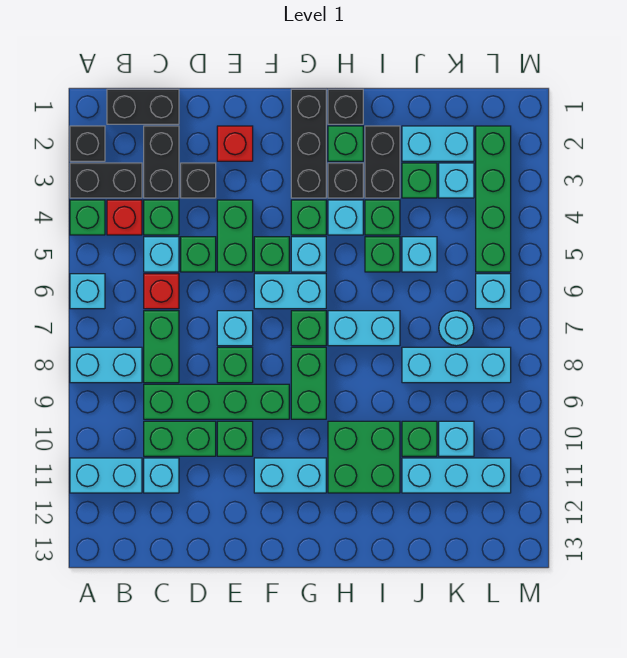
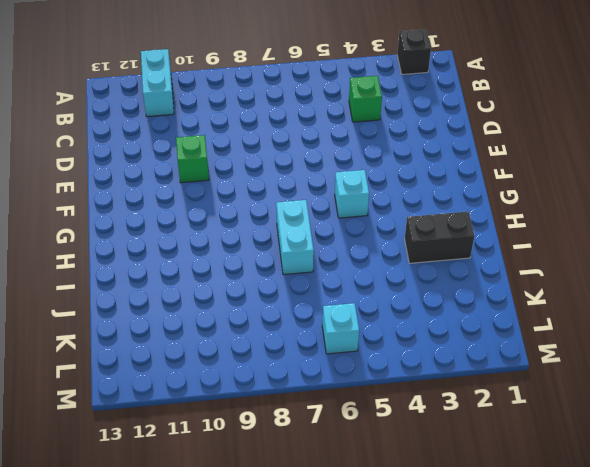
none -> black brick A3:B3 level 1
none -> green brick A4 level 1
none -> cyan brick A6 level 1
none -> cyan brick A8:B8 level 1

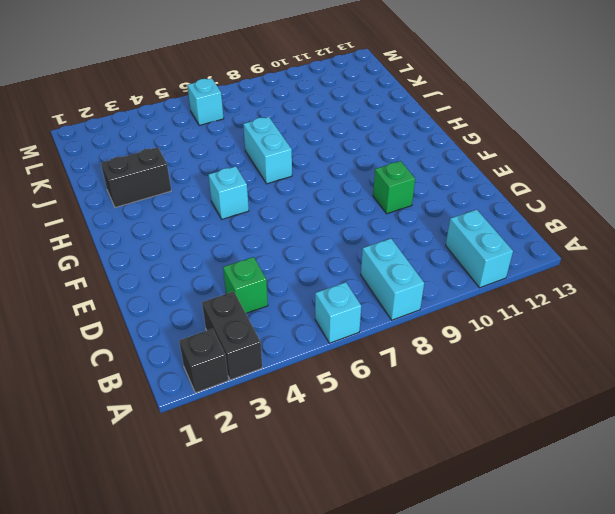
none -> green brick A4 level 1
none -> black brick B1:C1 level 1
none -> red brick B4 level 1
none -> black brick C2:C3 level 1

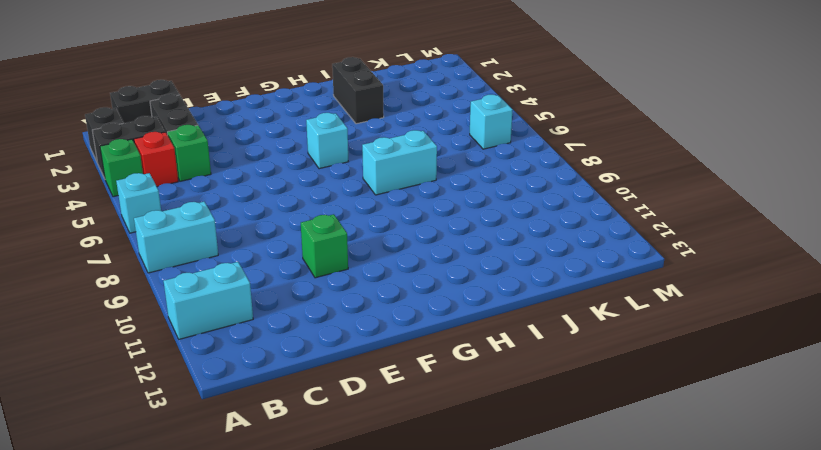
none -> cyan brick C5 level 1
none -> red brick C6 level 1
none -> green brick C7:C8 level 1
none -> green brick C9:F9 level 1

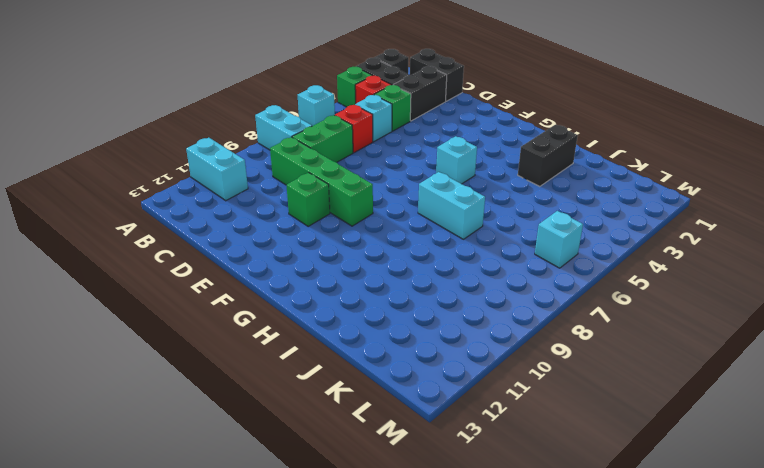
none -> green brick C10:D10 level 1
none -> cyan brick C11 level 1
none -> black brick D3 level 1
none -> green brick D5 level 1

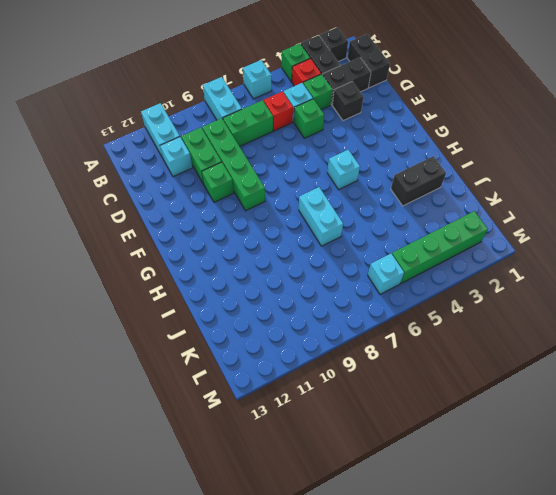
none -> red brick E2 level 1
none -> green brick E4:E5 level 1
none -> cyan brick E7 level 1
none -> green brick E8 level 1

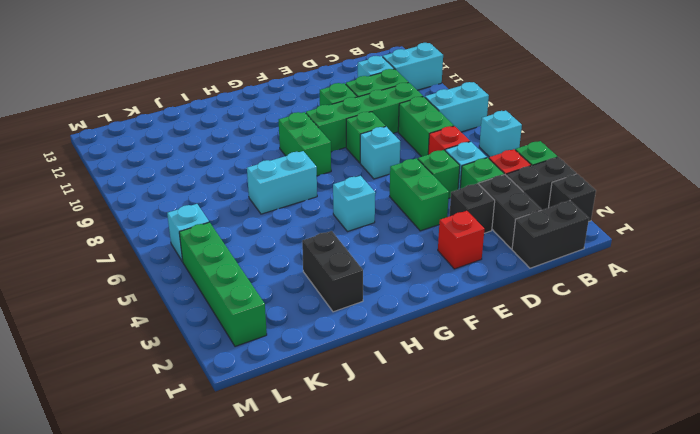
none -> green brick F5 level 1
none -> cyan brick F6:G6 level 1
none -> cyan brick F11:G11 level 1
none -> black brick G1:G3 level 1

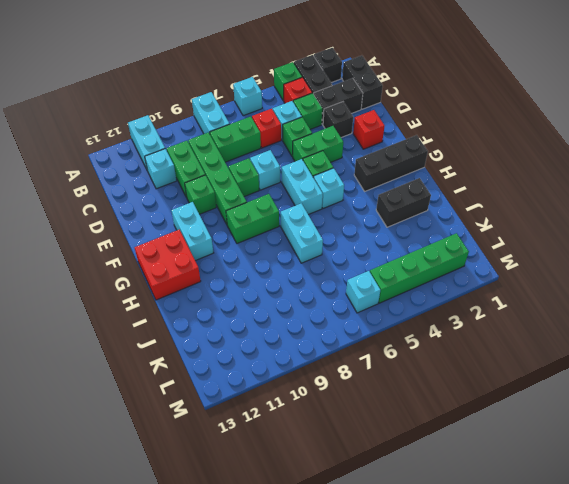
red brick G12:H13 level 1 -> none
none -> green brick G4 level 1
none -> green brick G7 level 1
none -> black brick H1 level 1
none -> green brick H2 level 1

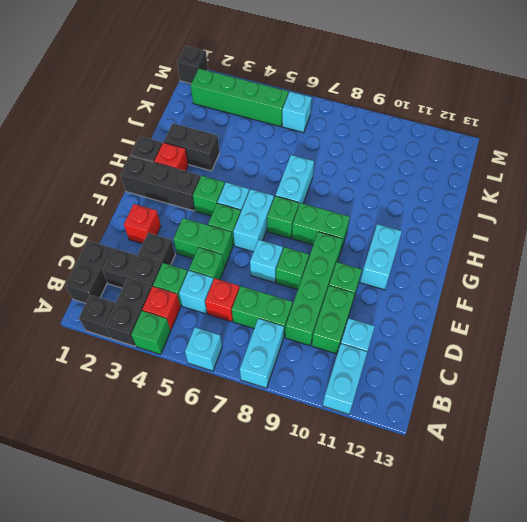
red brick H2 level 1 -> green brick H2 level 1
black brick M1 level 1 -> black brick H3 level 1
none -> cyan brick H4 level 1
none -> green brick H10:I11 level 1
none -> green brick I4 level 1
none -> green brick I5 level 1

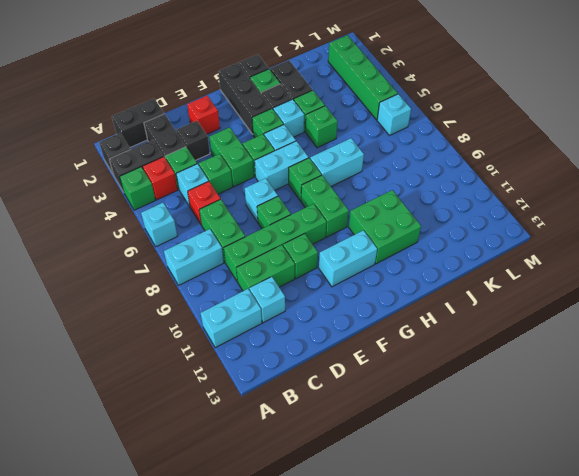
none -> cyan brick J2:K2 level 1
none -> green brick J3 level 1
none -> cyan brick J5 level 1
none -> cyan brick J8:L8 level 1

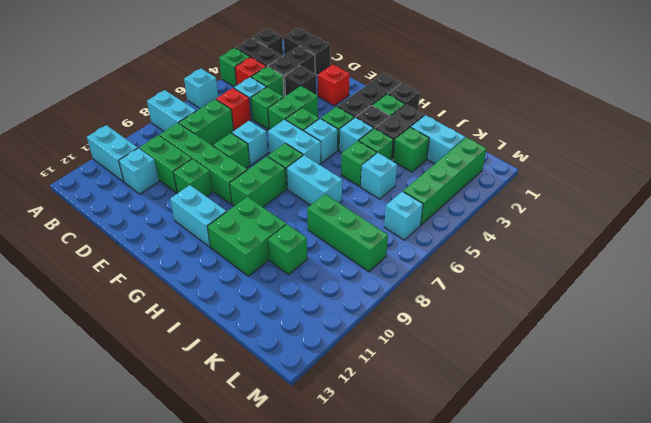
green brick J8:L8 level 1 -> cyan brick J8:L8 level 1
none -> cyan brick J11:L11 level 1
none -> cyan brick K3 level 1
none -> cyan round brick K7 level 1
none -> cyan brick K10 level 1

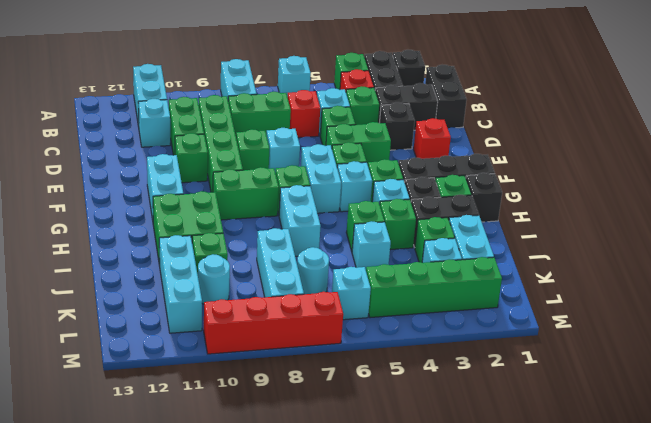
cyan round brick K10 level 1 -> cyan brick K10 level 1
red brick M7:M10 level 1 -> none

